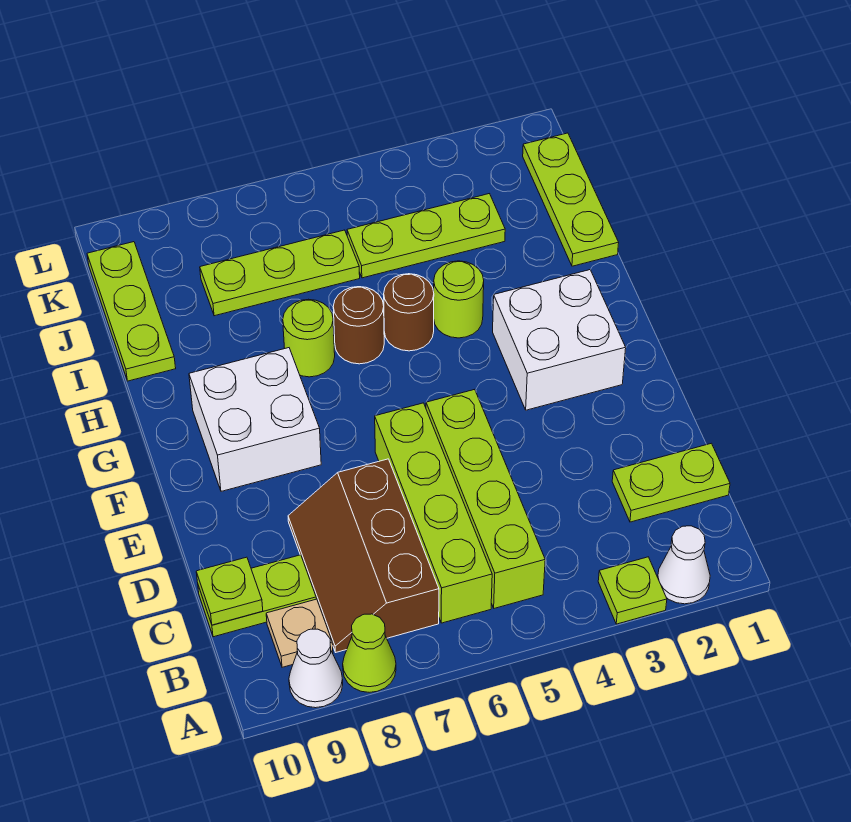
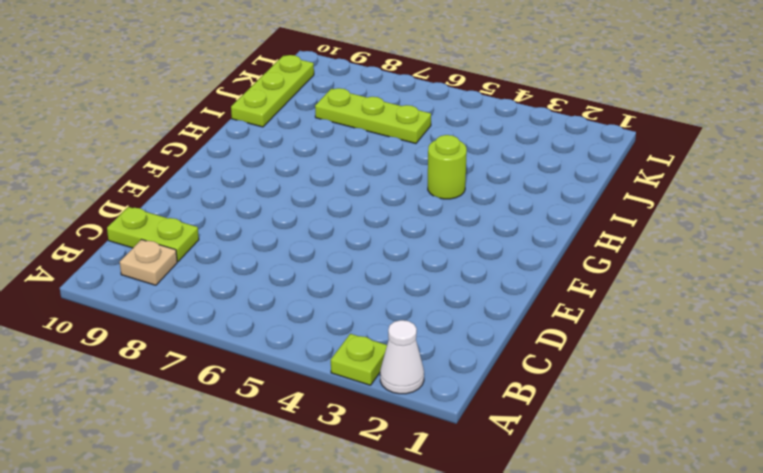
none -> lime cone A8 level 1
none -> white cone A9 level 1
none -> lime brick B5:E5 level 1

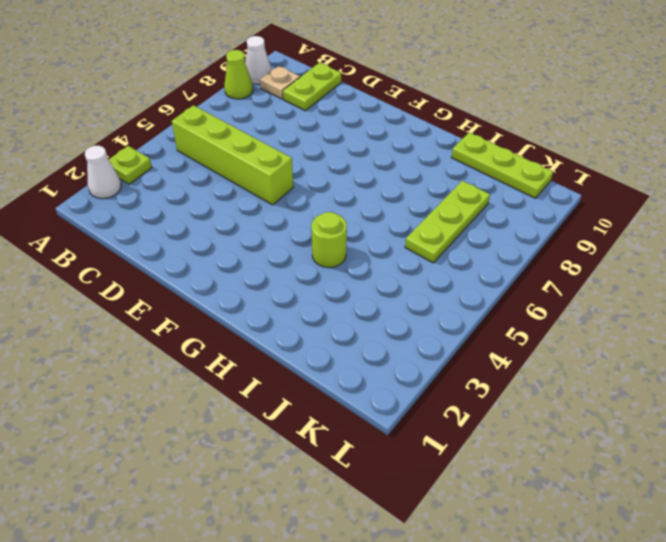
none -> lime brick B6:E6 level 1
none -> brown slope B7:D8 level 1 top 7
none -> lime plate C1:C2 level 1

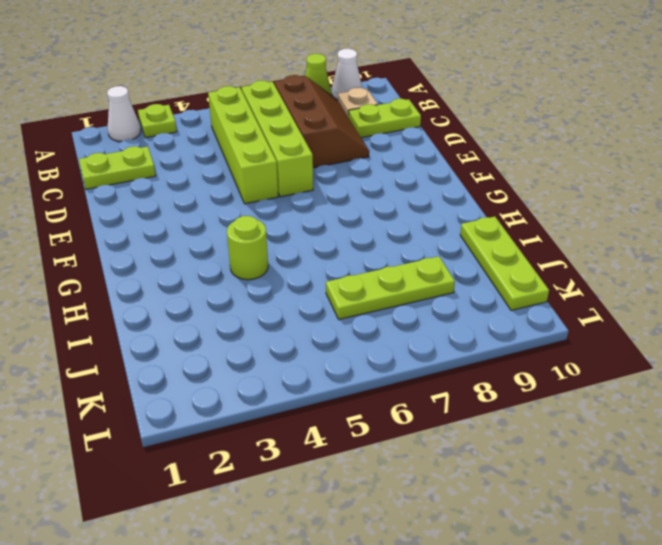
none -> white brick F2:G3 level 1
none -> white brick F8:G9 level 1
none -> brown round brick H5 level 1

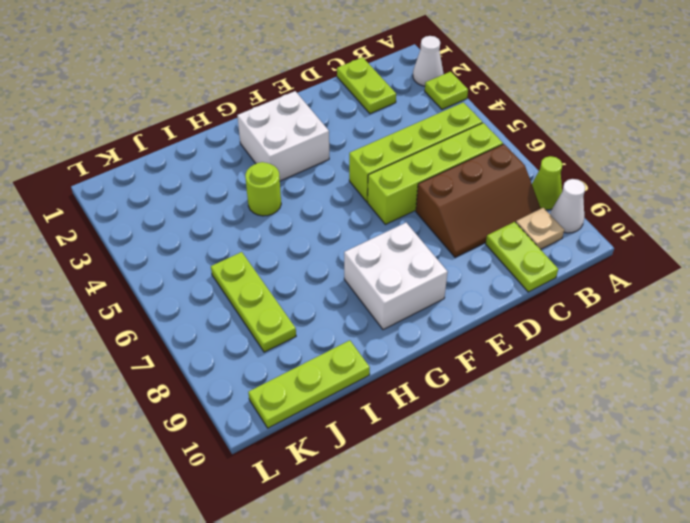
none -> brown round brick H5 level 1
none -> brown round brick H6 level 1
none -> lime round brick H7 level 1

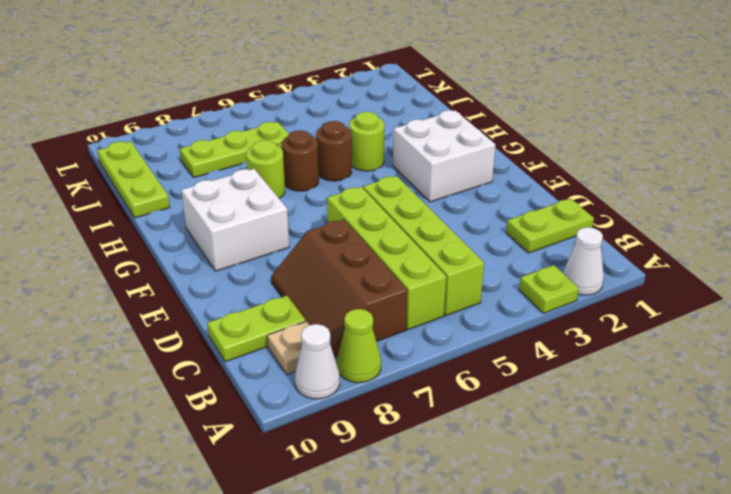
none -> lime plate I1:K1 level 1
none -> lime plate J3:J5 level 1
none -> lime plate C10 level 2

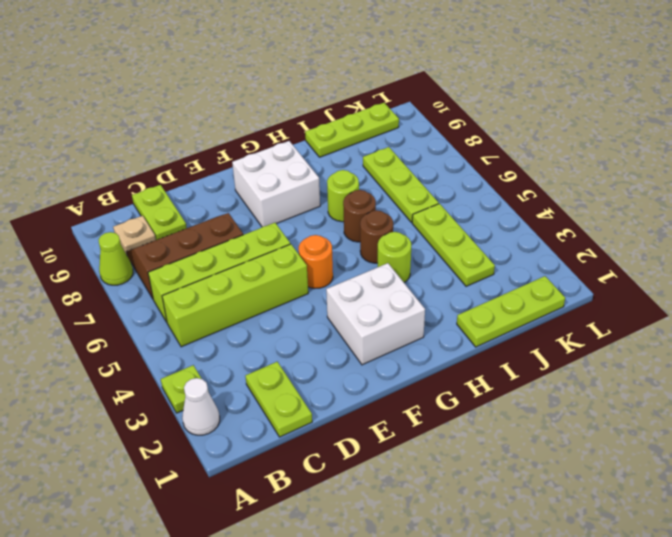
orange round brick F5 level 1 -> none
none -> white cone A9 level 1
none -> lime plate C10 level 2

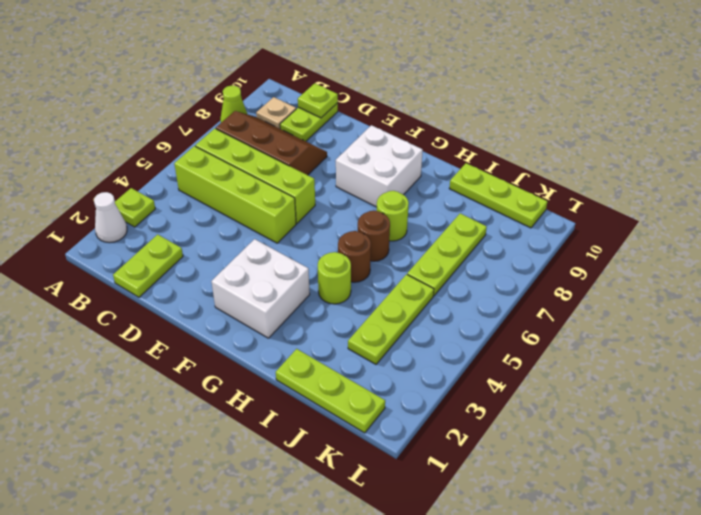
none -> white cone A9 level 1

